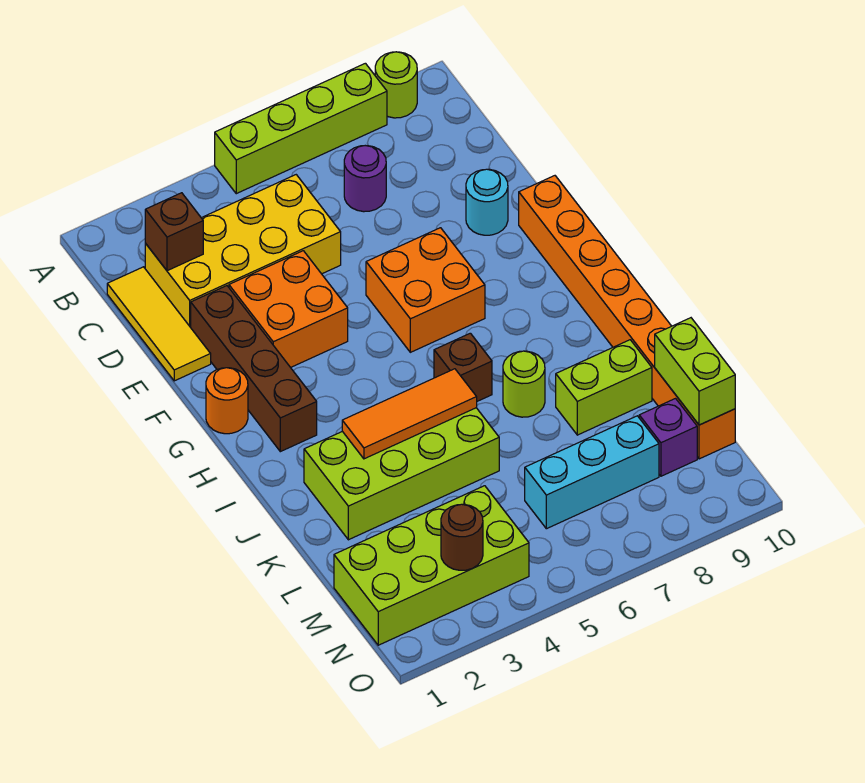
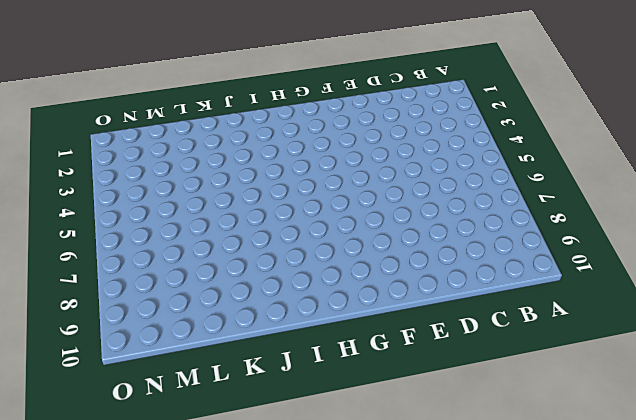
none -> lime brick A5:A8 level 1
none -> lime round brick A9 level 1
none -> yellow tile C1:E1 level 1

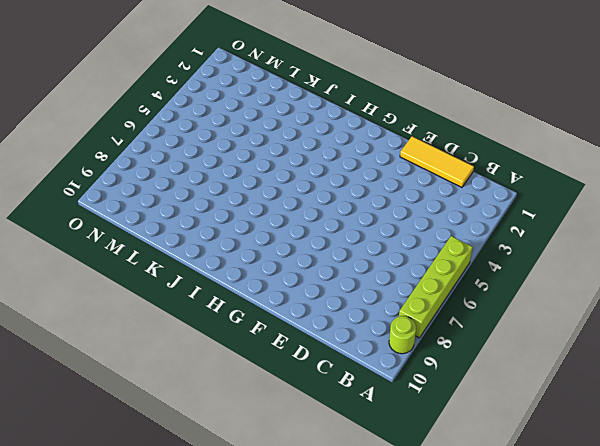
none -> yellow brick C2:D5 level 1
none -> purple round brick C7 level 1
none -> brown brick E2:H2 level 1

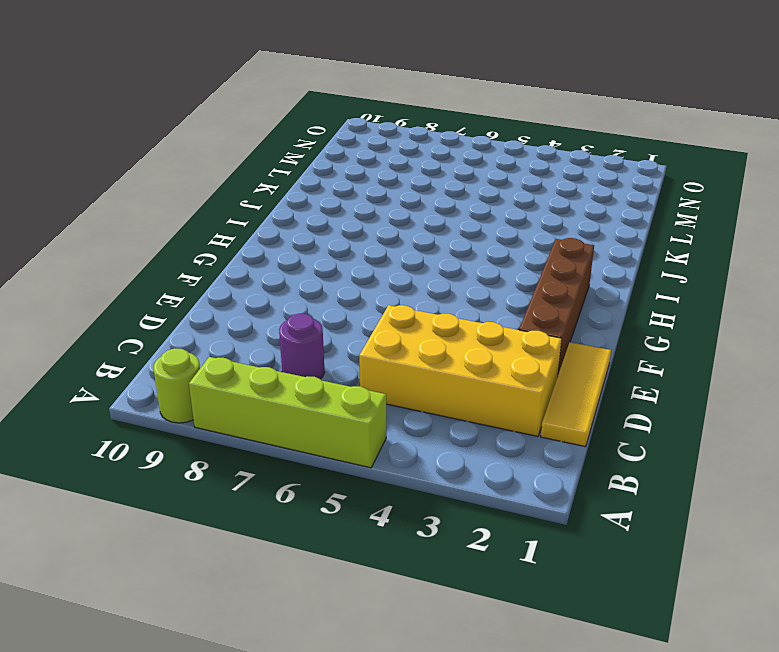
none -> orange brick E3:F4 level 1
none -> cyan round brick E9 level 1
none -> orange brick F6:G7 level 1

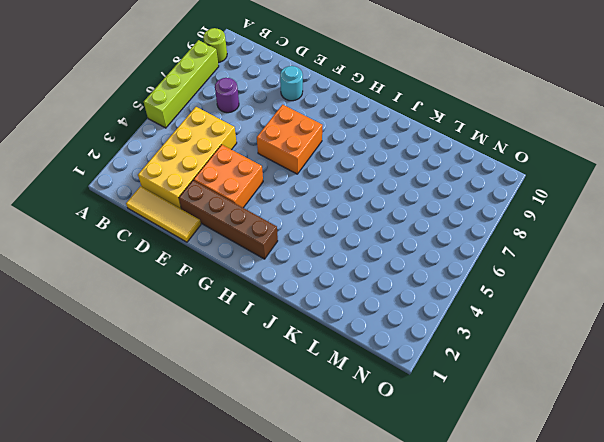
none -> orange brick F10:M10 level 1
none -> orange round brick G1 level 1
none -> brown brick I6 level 1

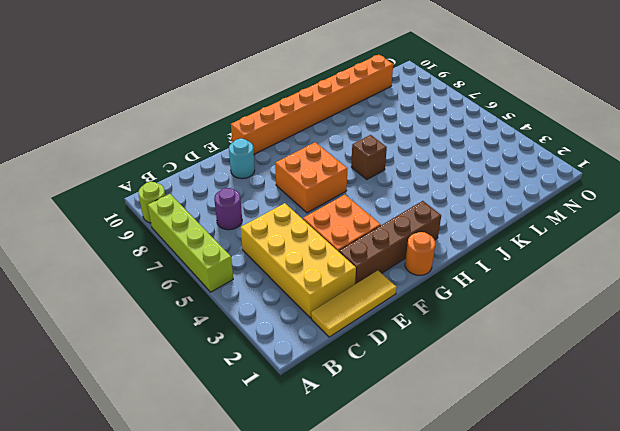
none -> lime brick J2:K5 level 1
none -> lime round brick J7 level 1
none -> lime brick K8:K9 level 1

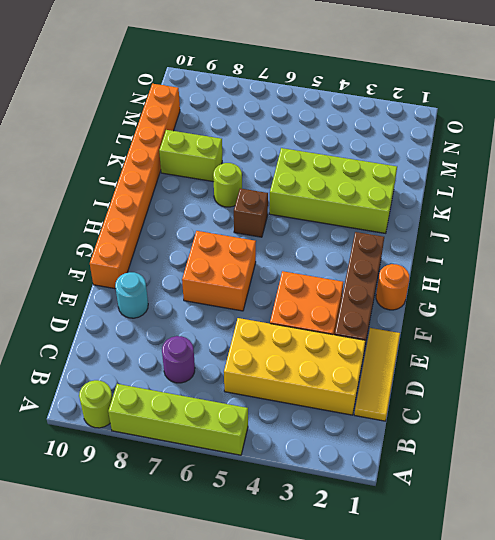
none -> lime brick M1:N4 level 1
none -> cyan brick M6:M8 level 1
none -> purple brick M9 level 1

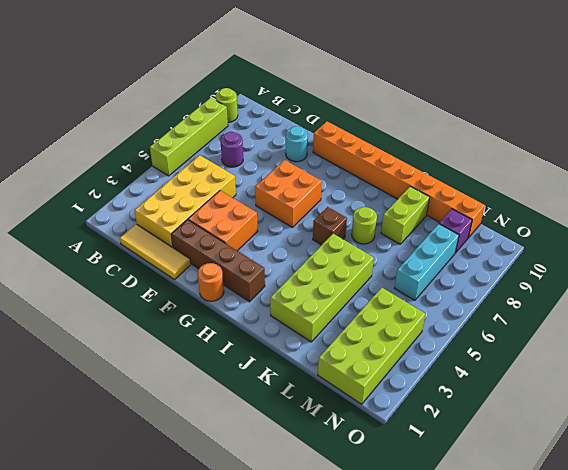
none -> brown brick C2 level 2
none -> orange tile J3:J5 level 2
none -> lime brick L10:M10 level 2

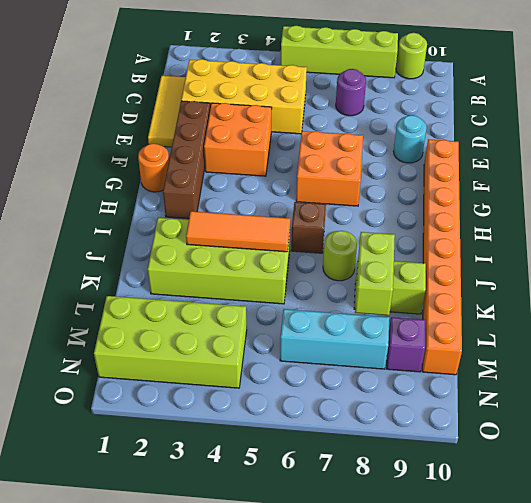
lime brick K8:L8 level 2 -> lime brick L10:M10 level 2
none -> brown brick C2 level 2
none -> brown round brick N3 level 2

